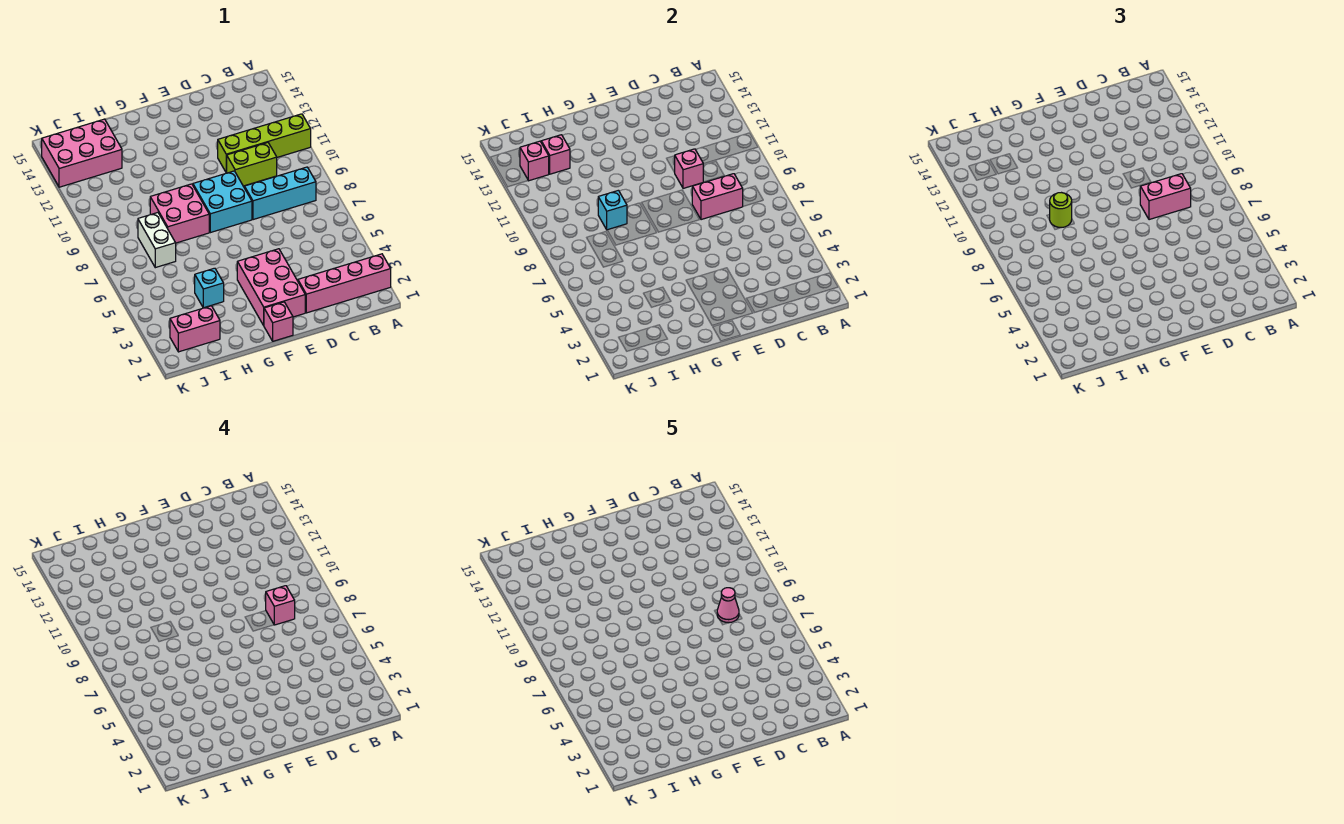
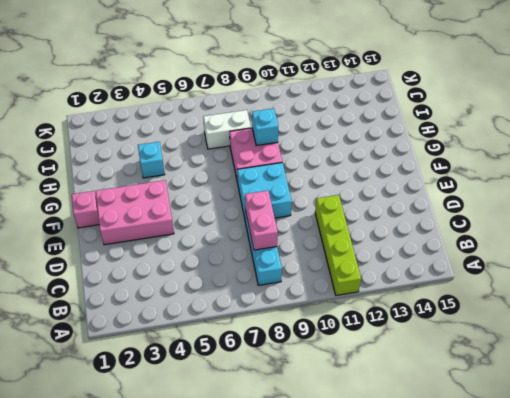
none -> pink brick A2:D2 level 1
none -> lime brick C10:D10 level 1
none -> pink brick I2:J2 level 1

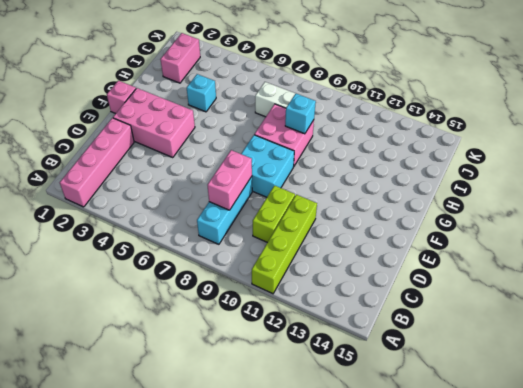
none -> pink brick I13:K14 level 1
none -> pink brick D10 level 2
none -> pink brick I13 level 2

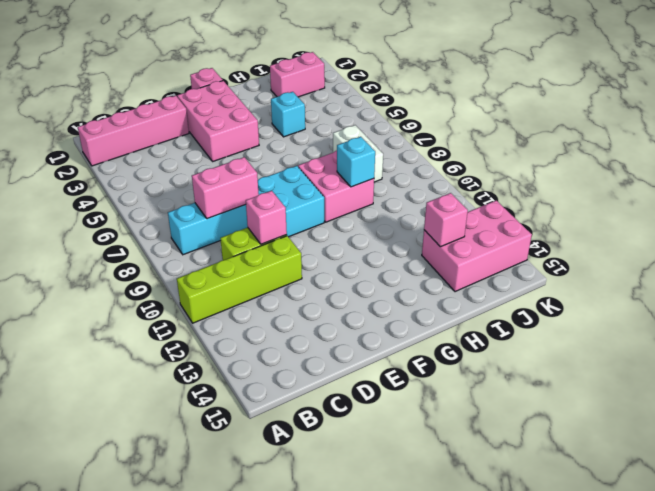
none -> pink brick J13 level 2
none -> pink brick C8:D8 level 3
none -> lime round brick H9 level 3

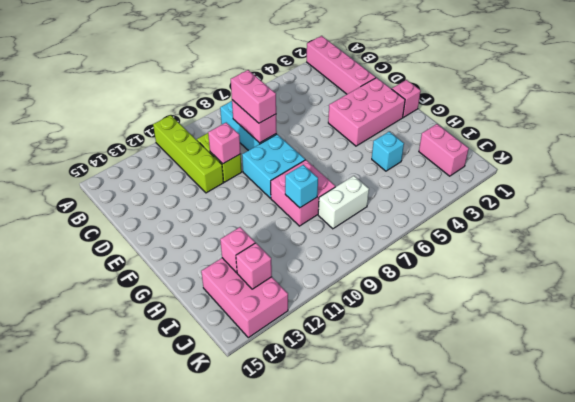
none -> lime round brick H9 level 3
none -> pink brick C8 level 4
none -> pink cone C8 level 5

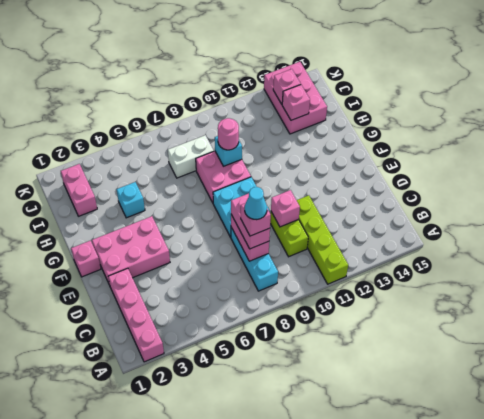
cyan cone C8 level 5 -> pink cone C8 level 5
pink round brick H9 level 3 -> lime round brick H9 level 3

